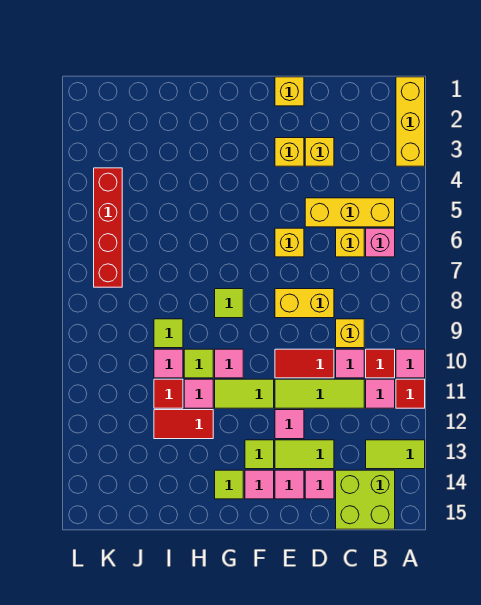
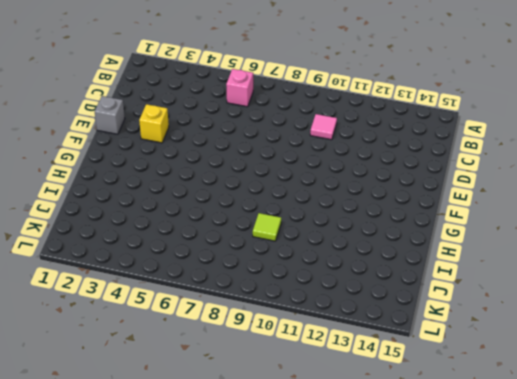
grey brick E1 level 1 -> yellow brick E1 level 1
none -> yellow brick A1:A3 level 1
none -> pink tile A10 level 1
none -> red tile A11 level 1
none -> lime tile A13:B13 level 1

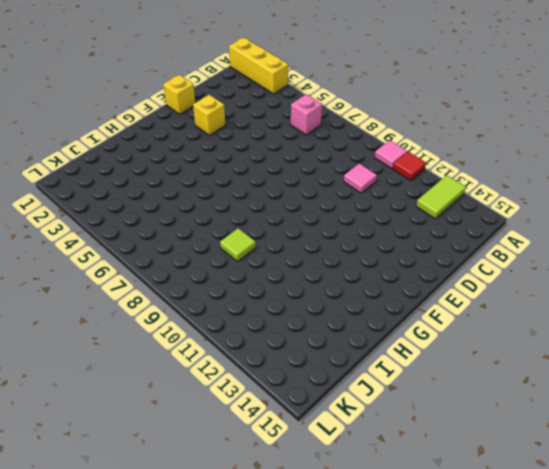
none -> yellow brick B5:D5 level 1
none -> red tile B10 level 1
none -> pink tile B11 level 1
none -> lime brick B14:C15 level 1

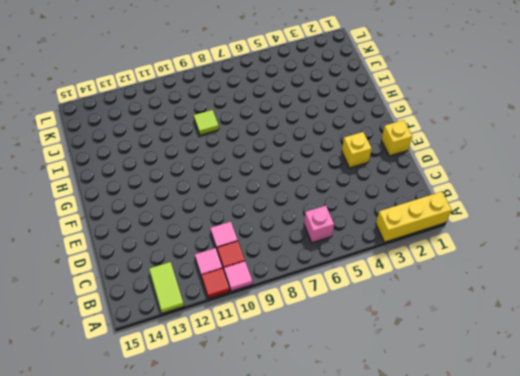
none -> yellow brick B5:D5 level 1
none -> lime brick B14:C15 level 1
none -> yellow brick C6 level 1
none -> yellow brick C9 level 1

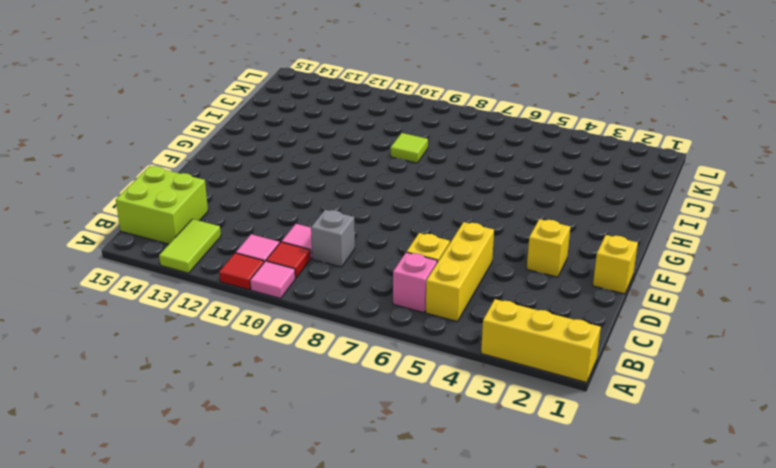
grey brick C9 level 1 -> yellow brick C9 level 1
none -> lime tile C11:E11 level 1
none -> yellow brick D3 level 1
none -> yellow brick D8:E8 level 1
none -> red tile D10:E10 level 1

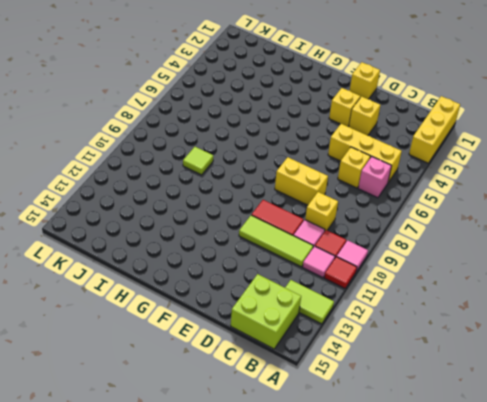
none -> lime tile D13:E13 level 1
none -> pink tile D14 level 1
none -> yellow brick E6 level 1
none -> pink tile E12 level 1

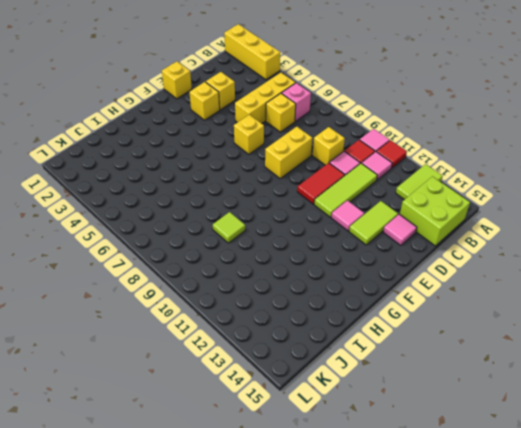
none -> pink tile E14 level 1
none -> lime tile F11:G11 level 1
none -> lime tile F13 level 1
none -> pink tile F14 level 1

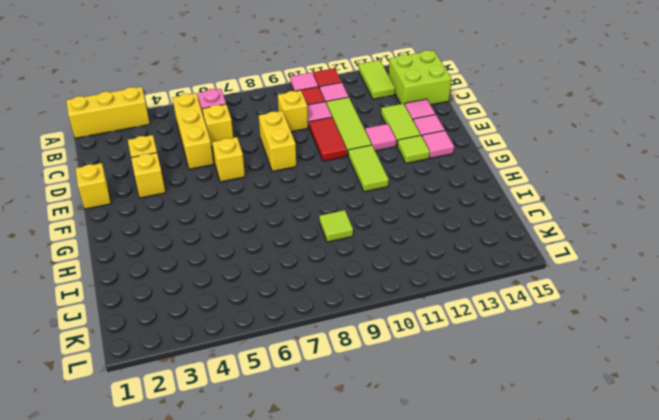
none -> lime tile G8 level 1
none -> pink tile G10 level 1
none -> lime tile G14 level 1
none -> lime tile H10 level 1

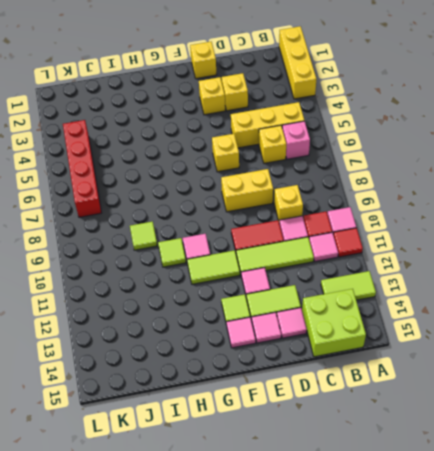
none -> lime tile G8 level 1
none -> lime tile G14 level 1
none -> pink tile H11 level 1
none -> red tile H12:I12 level 1

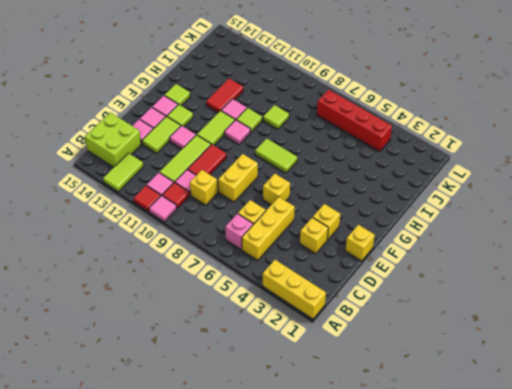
lime tile G7:G8 level 1 -> lime tile G8 level 1
none -> pink tile I10 level 1
none -> red tile I11 level 1

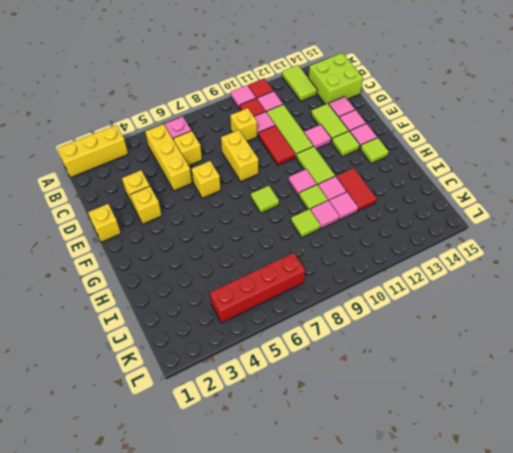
pink tile I11 level 1 -> red tile I11 level 1

